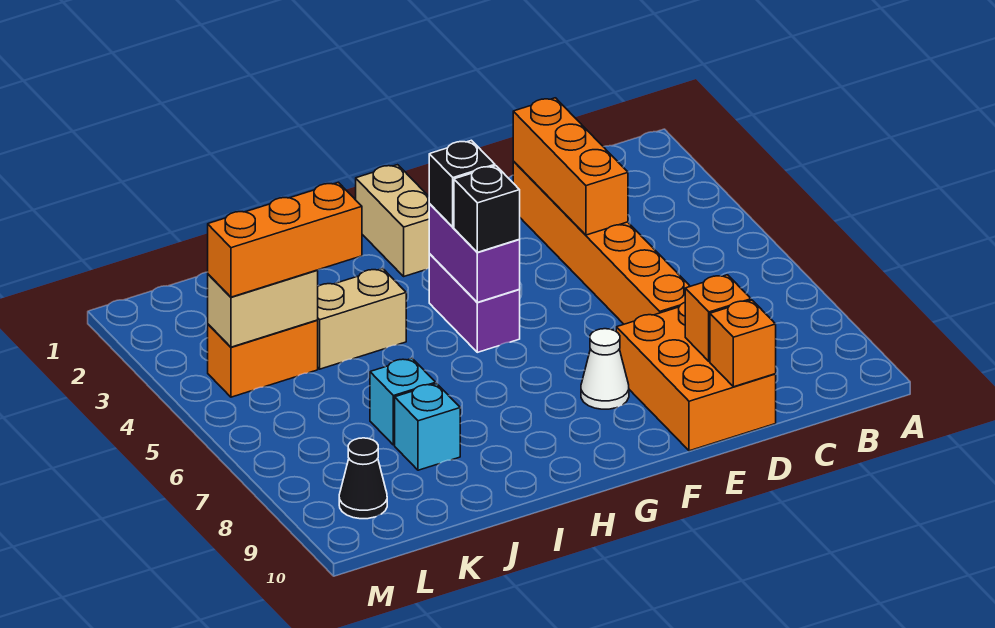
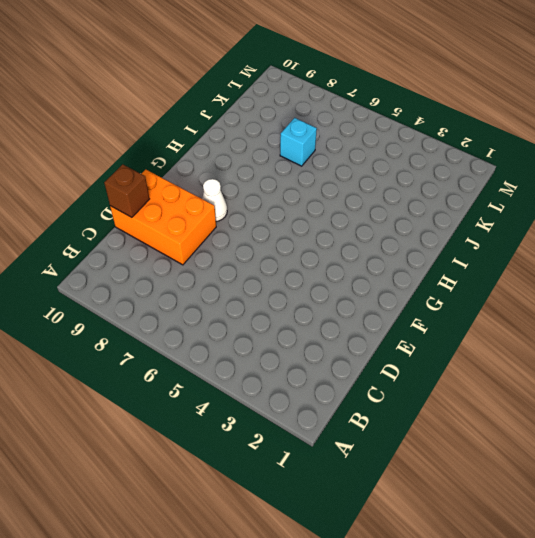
brown brick D10 level 2 -> orange brick D10 level 2
none -> orange brick D2:D7 level 1
none -> tan brick G1:G2 level 1
none -> purple brick G4:G5 level 1

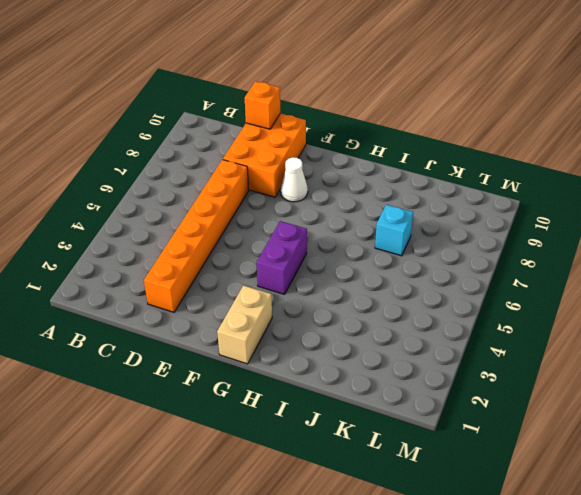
none -> tan brick I4:J4 level 1
none -> cyan brick J8 level 1
none -> orange brick K4:L4 level 1

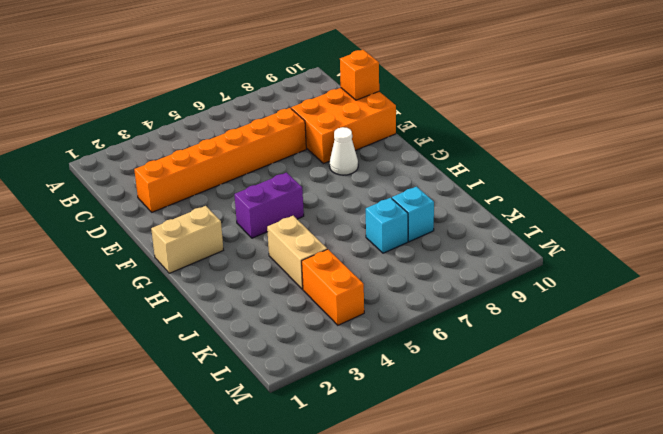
none -> black cone L9 level 1
none -> orange brick D2:D4 level 2
none -> orange brick D9 level 2

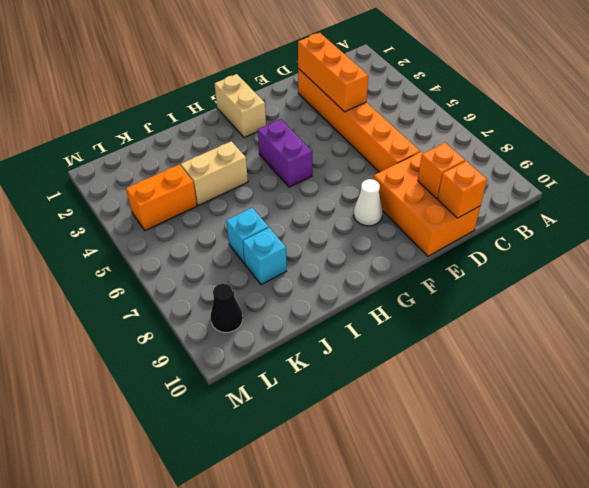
none -> purple brick G4:G5 level 2
none -> tan brick K4:L4 level 2
none -> black brick G4 level 3

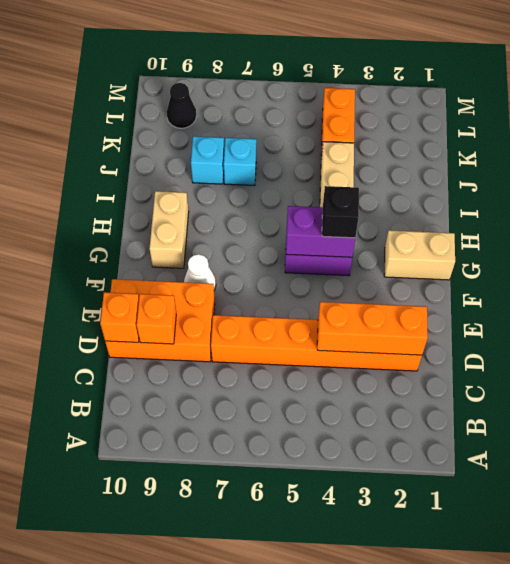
tan brick G9:H9 level 1 -> tan brick K4:L4 level 2
none -> black brick G5 level 3
none -> orange brick J4:L4 level 3

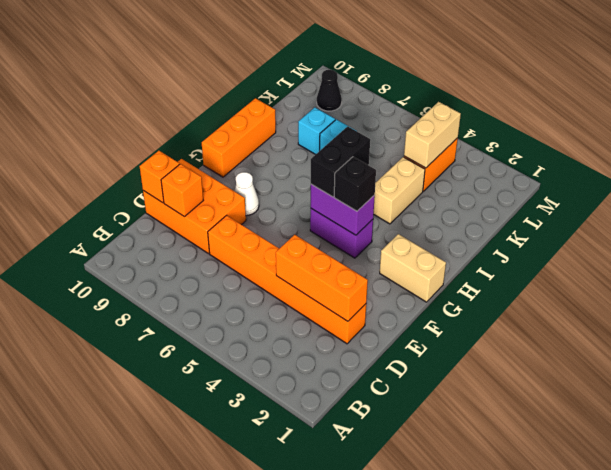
black brick G5:H5 level 3 -> black brick G5 level 3
orange brick G10:I10 level 1 -> orange brick J4:L4 level 3

